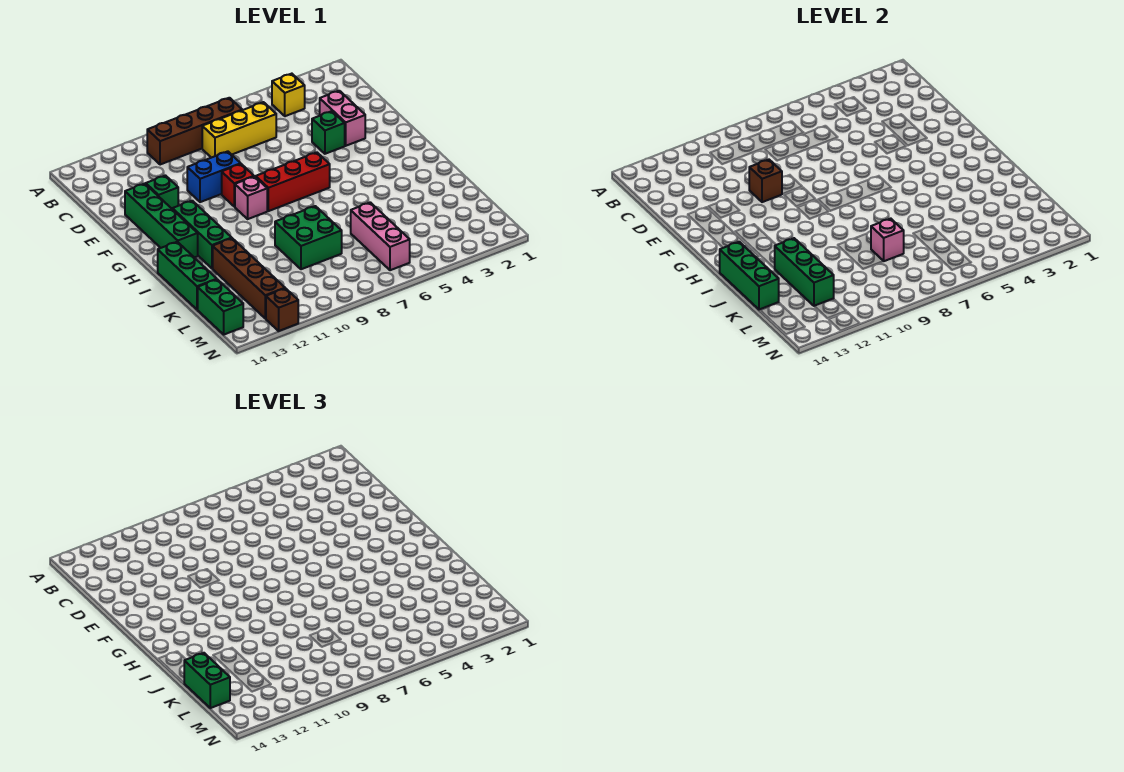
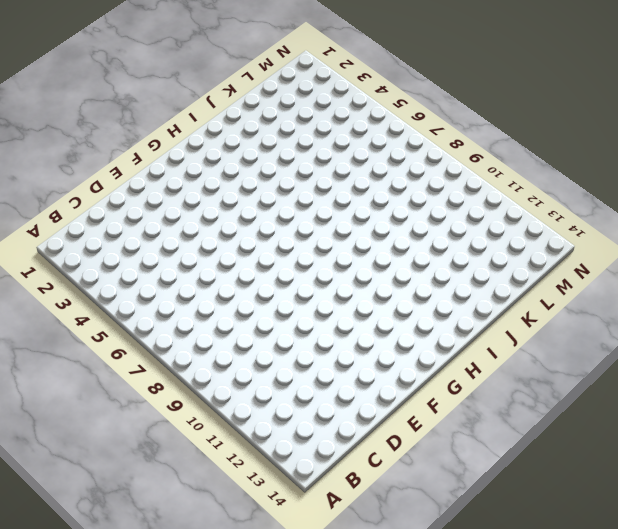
none -> yellow brick B4 level 1
none -> brown brick B7:B10 level 1
none -> yellow brick C6:C8 level 1

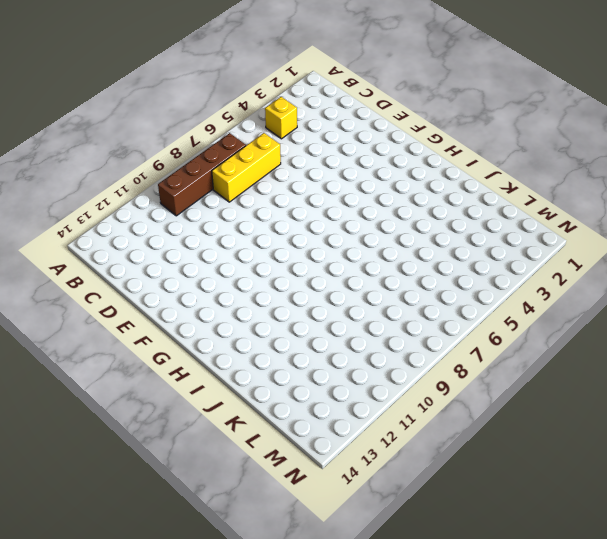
none -> pink brick D3:E3 level 1
none -> green brick E4 level 1
none -> blue brick E9:E10 level 1

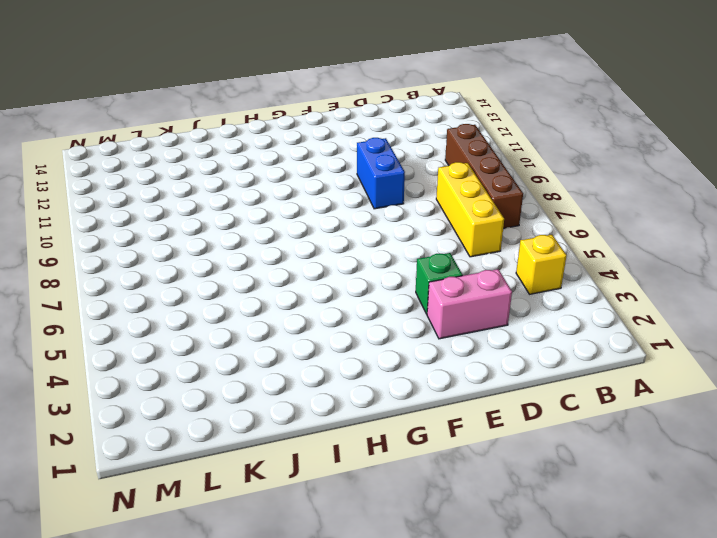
none -> green brick E12 level 1
none -> green brick E13:H13 level 1
none -> red brick F9 level 1

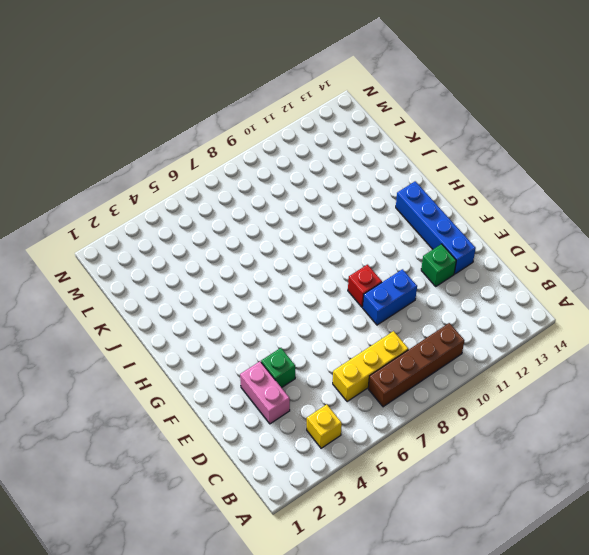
blue brick E13:H13 level 1 -> green brick E13:H13 level 1
none -> red brick G6:G8 level 1
none -> pink brick G9 level 1
none -> green brick G12:I12 level 1

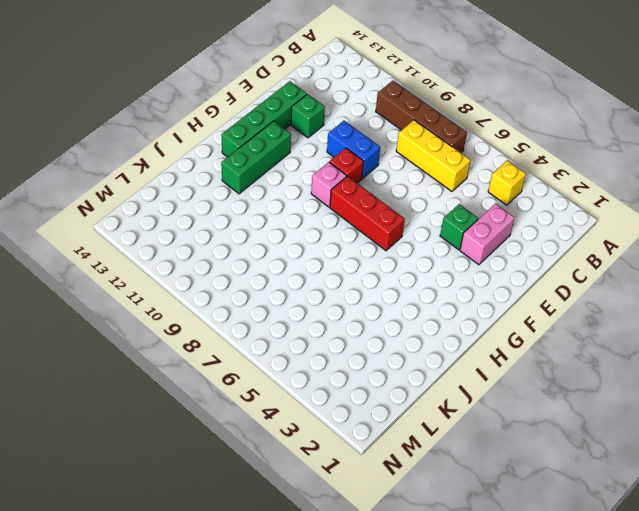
none -> green brick I14:K14 level 1
none -> green brick J8:K9 level 1
none -> brown brick J12:M12 level 1

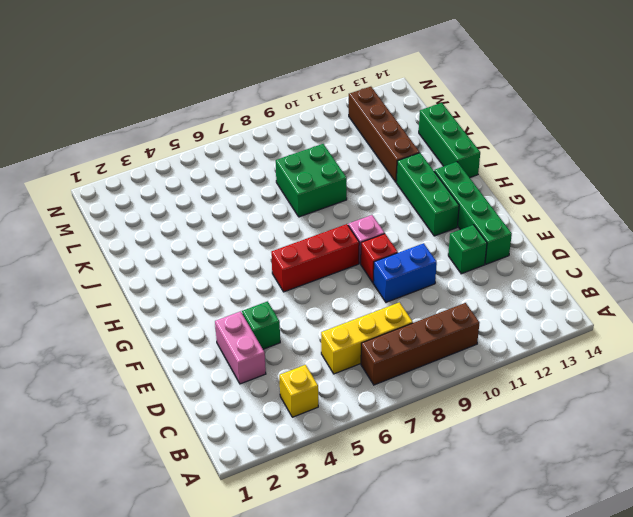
none -> pink brick K6:M6 level 1
none -> green brick L14:M14 level 1
none -> brown brick N12 level 1

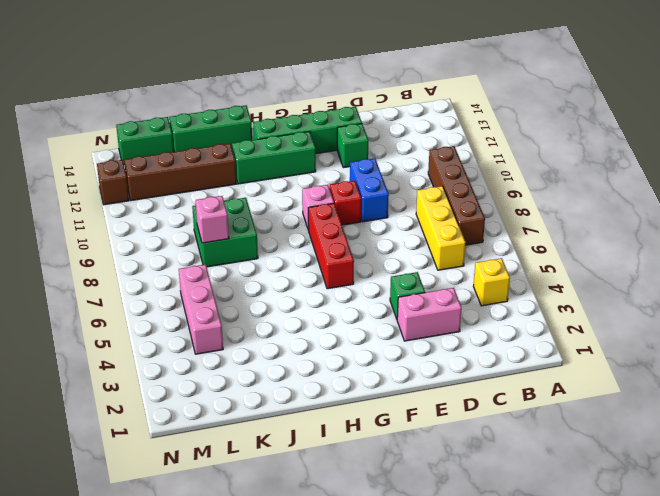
pink brick L4:L6 level 1 -> pink brick K6:M6 level 1
none -> brown brick E10 level 2
none -> green brick I14:K14 level 2
none -> green brick J12:L12 level 2

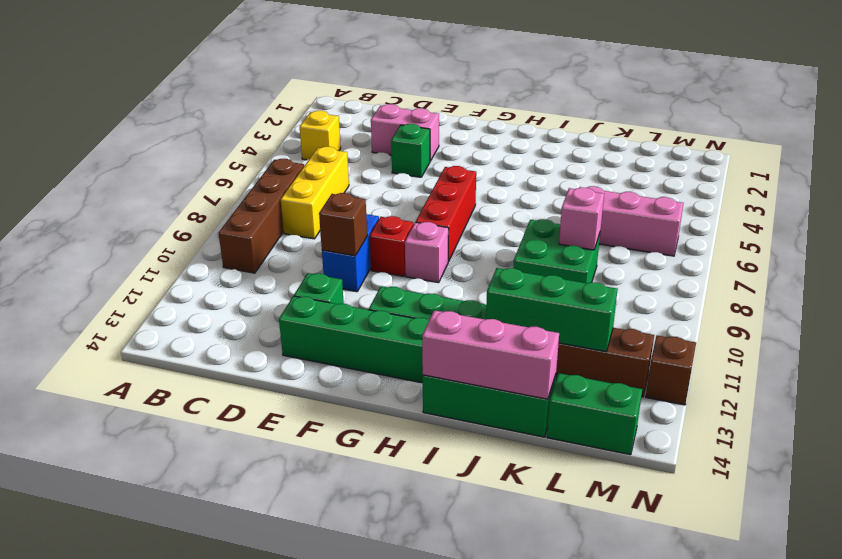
pink brick I14:K14 level 2 -> green brick I14:K14 level 2
none -> green brick K14:L14 level 3

